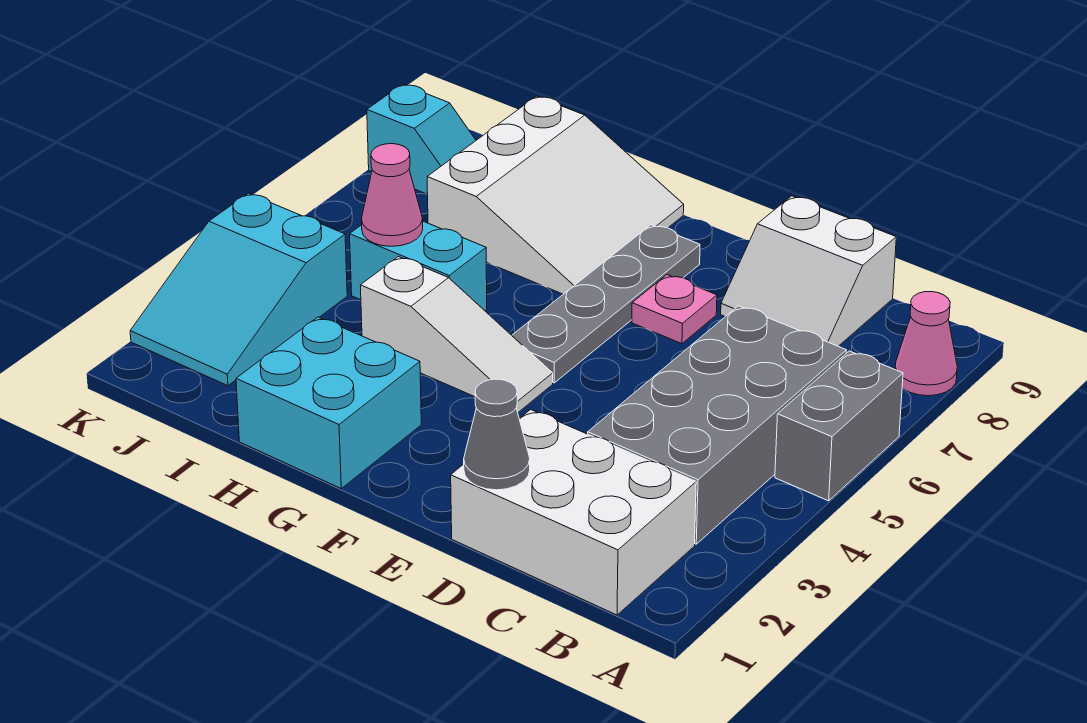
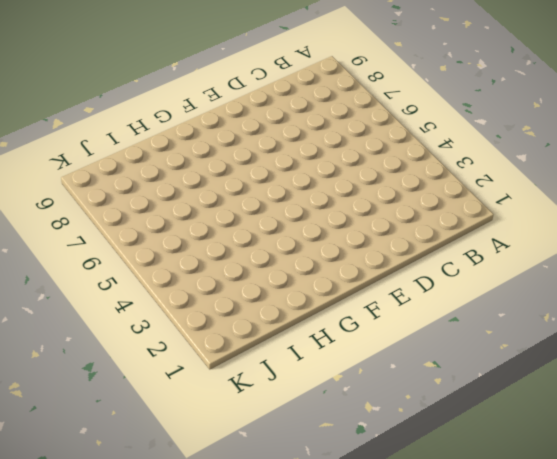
none -> grey brick A5:A6 level 1
none -> pink cone A8 level 1
none -> white brick B1:D2 level 1

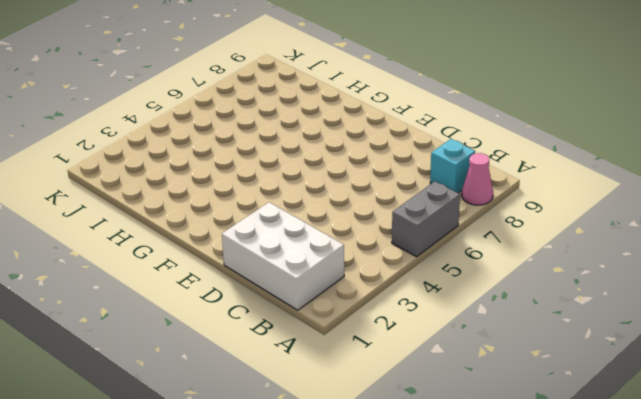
cyan brick B8 level 1 -> none
none -> grey brick B3:C6 level 1
none -> white slope C8:D9 level 1 top 9
none -> pink plate E7 level 1

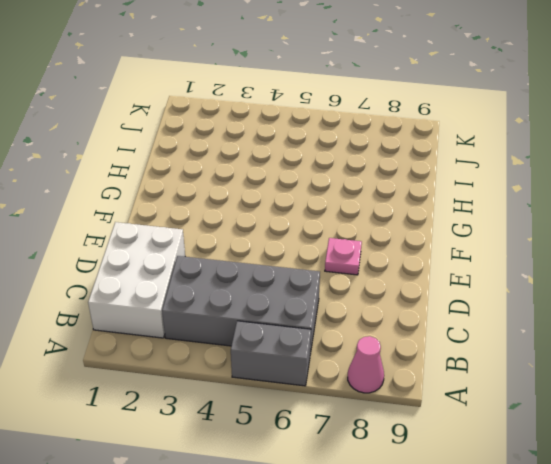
none -> white slope C8:D9 level 1 top 9
none -> white slope F4:H4 level 1 top H
none -> grey plate F5:F8 level 1

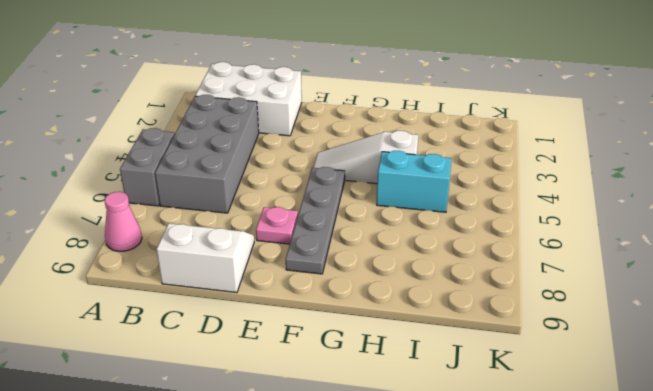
none -> cyan brick G1:H2 level 1
none -> white slope G7:I9 level 1 top I
none -> cyan slope J2:K4 level 1 top 4

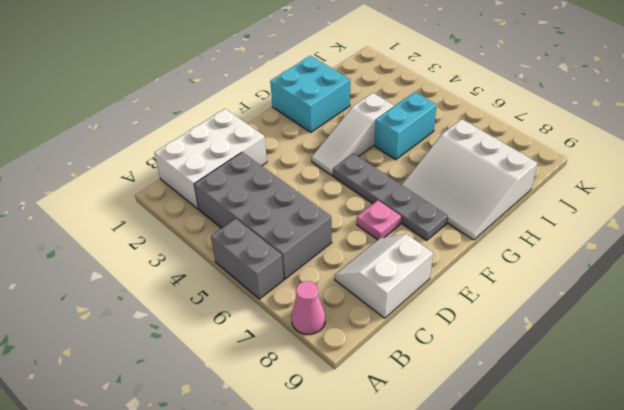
none -> cyan slope J2:K4 level 1 top 4
none -> cyan slope J8:K8 level 1 top K
none -> grey cone D1 level 2

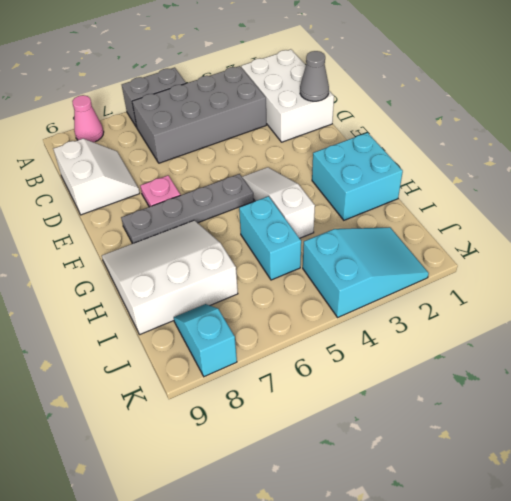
none -> pink cone I5 level 2

